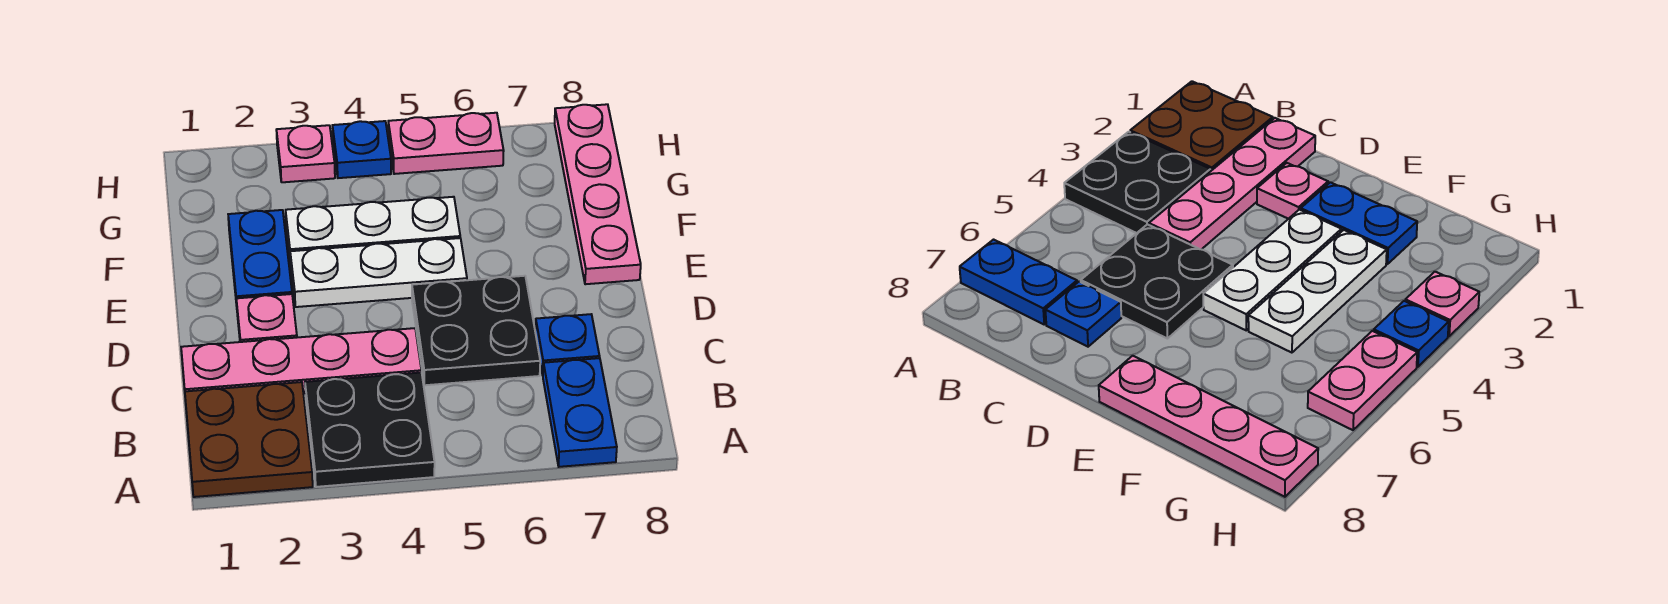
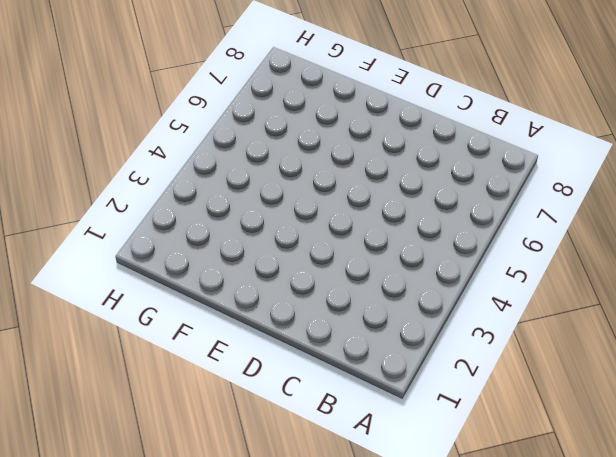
none -> brown plate A1:B2 level 1
none -> black plate A3:B4 level 1
none -> blue plate A7:B7 level 1

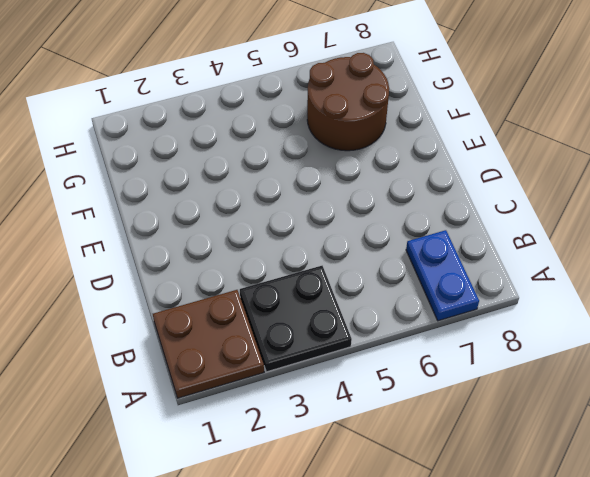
brown round brick F6:G7 level 1 -> none
none -> pink plate C1:C4 level 1
none -> black plate C5:D6 level 1
none -> blue plate C7 level 1

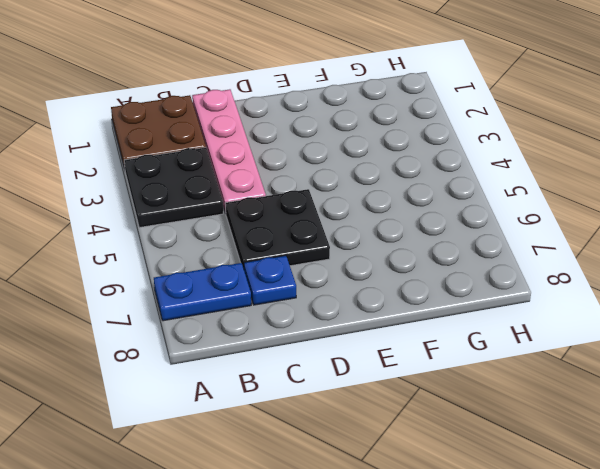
none -> pink plate D2 level 1
none -> blue plate E2:F2 level 1
none -> white plate E3:E5 level 1

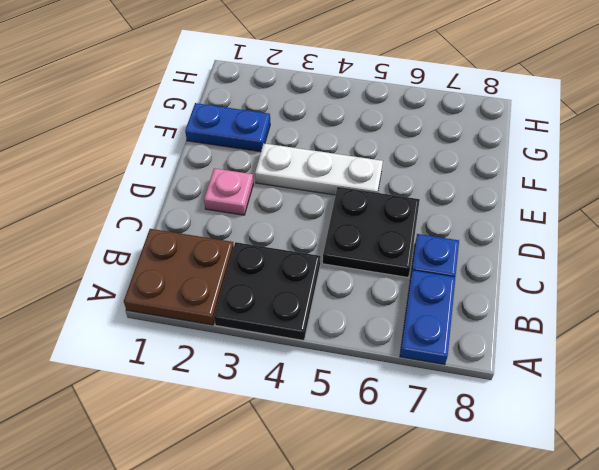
blue plate F1:F2 level 1 -> blue plate E2:F2 level 1
none -> pink plate C1:C4 level 1
none -> pink plate E8:H8 level 1
none -> white plate F3:F5 level 1

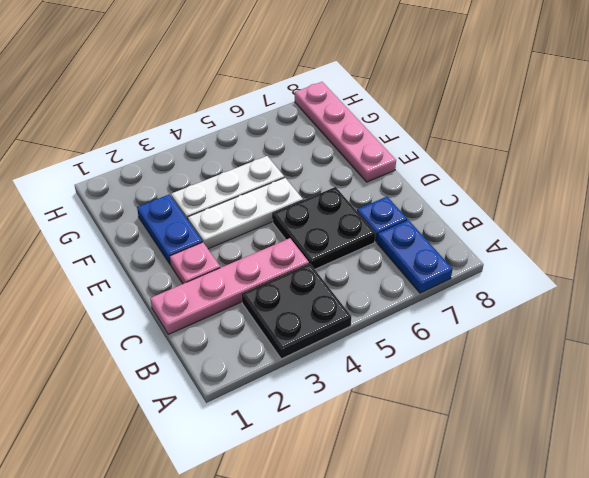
none -> brown plate A1:B2 level 1
none -> pink plate H3 level 1
none -> blue plate H4 level 1

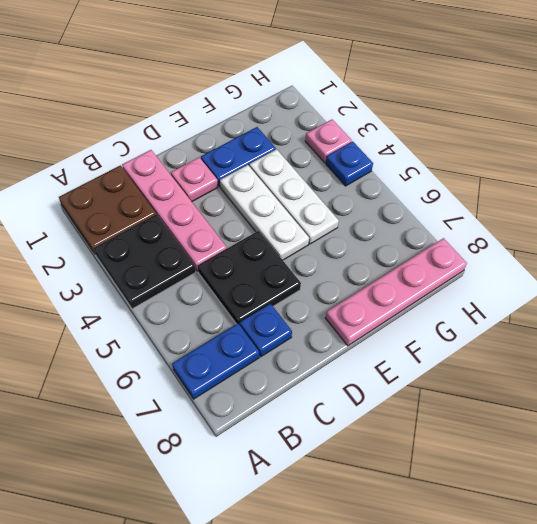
none -> pink plate H5:H6 level 1

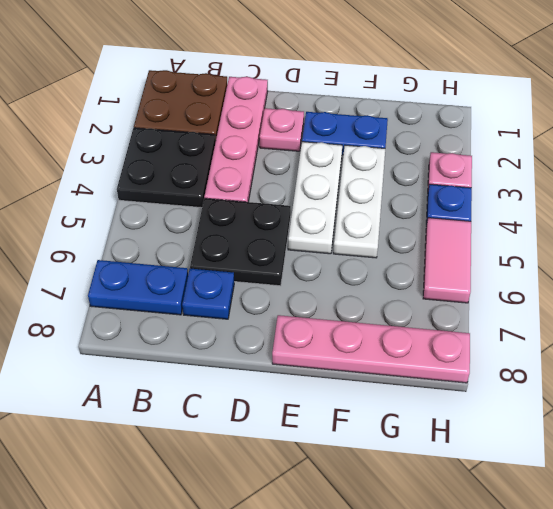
pink tile H5:H6 level 1 -> pink plate H5:H6 level 1

